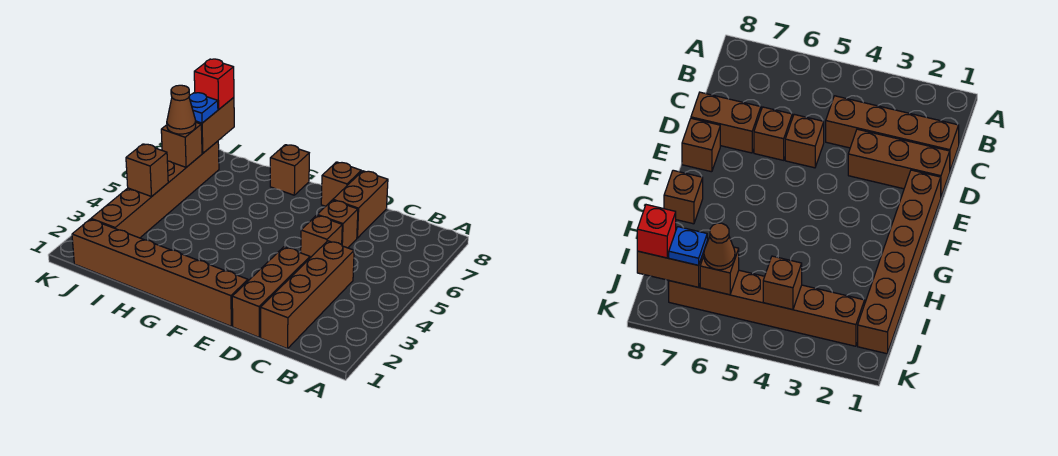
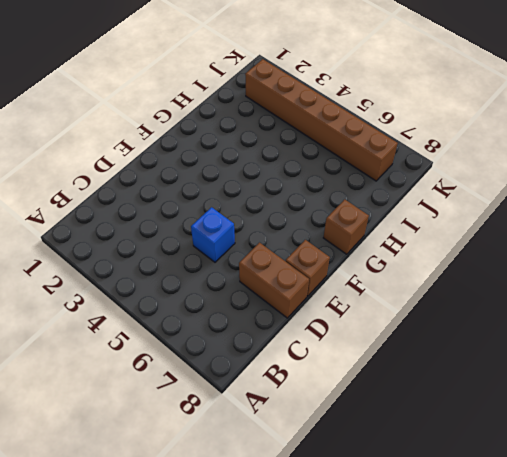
blue brick D5 level 1 -> brown brick D5 level 1
none -> brown brick C1:C4 level 1
none -> brown brick D1:D3 level 1
none -> brown brick D6 level 1

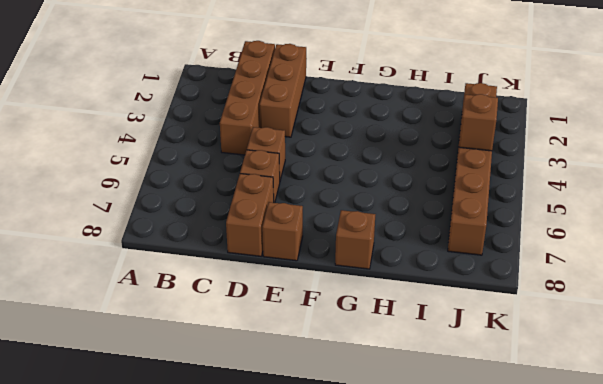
none -> brown brick E1:J1 level 1
none -> brown brick J6 level 2
none -> brown brick J7:J8 level 2

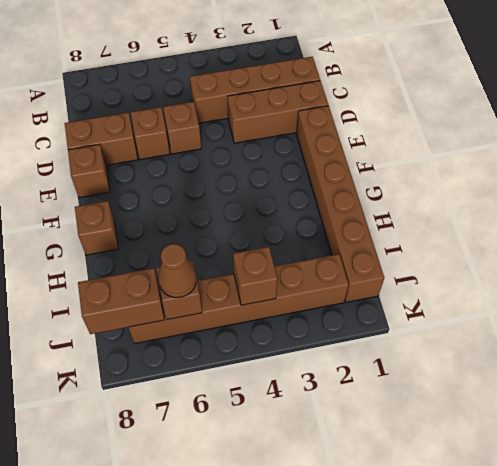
none -> blue plate J7 level 3
none -> red brick J8 level 3

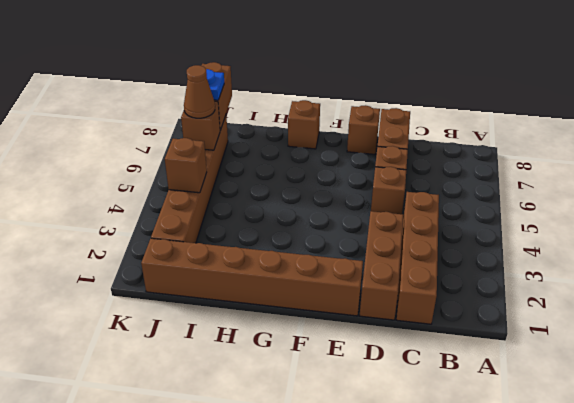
none -> red brick J8 level 3

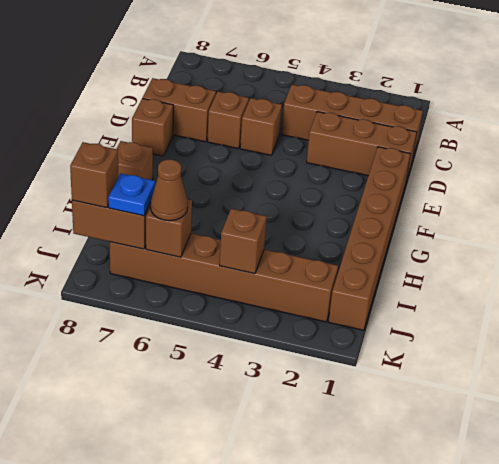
brown brick J8 level 3 -> red brick J8 level 3

